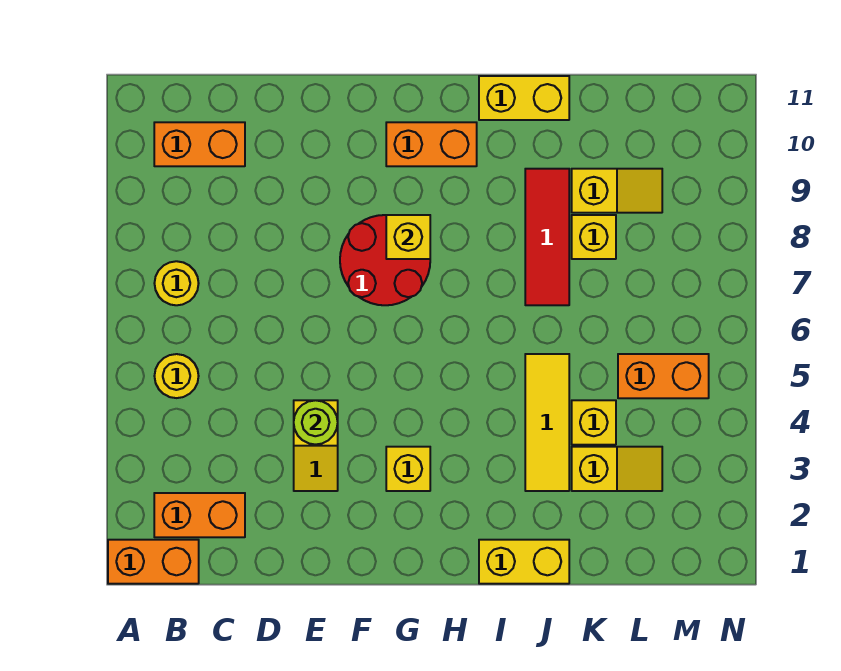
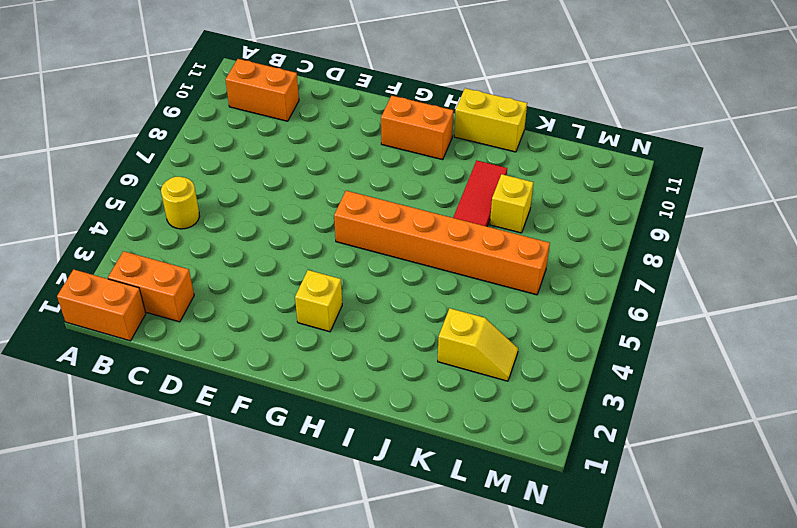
orange brick G6:L6 level 1 -> none
none -> yellow round brick B7 level 1
none -> yellow slope E3:E4 level 1 top 4
none -> red round brick F7:G8 level 1

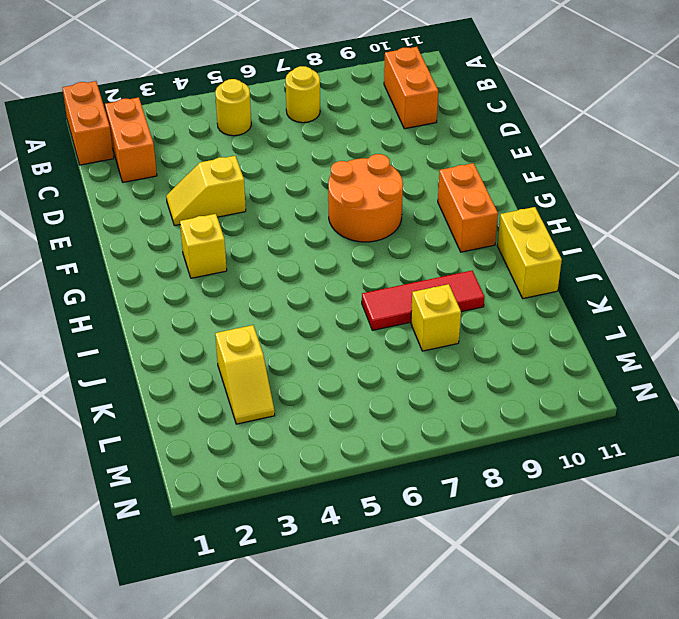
orange round brick F7:G8 level 1 -> red round brick F7:G8 level 1
none -> yellow brick I1:J1 level 1
none -> yellow tile J3:J5 level 1
none -> yellow brick K4 level 1

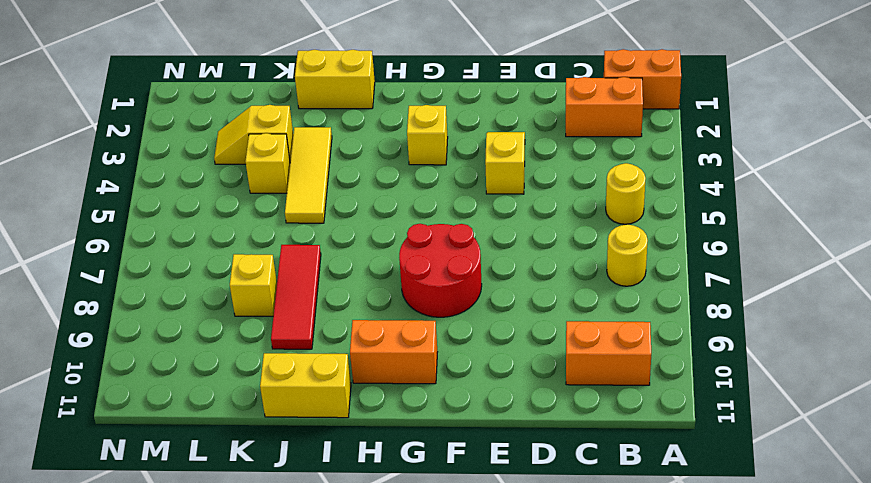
none -> yellow slope K9:L9 level 1 top K
none -> orange brick L5:M5 level 1
none -> lime round brick E4 level 2

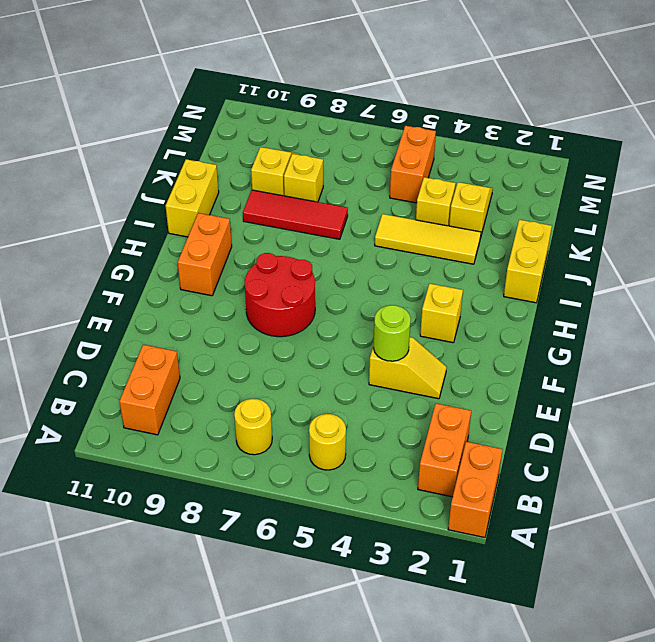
none -> yellow brick G8 level 2

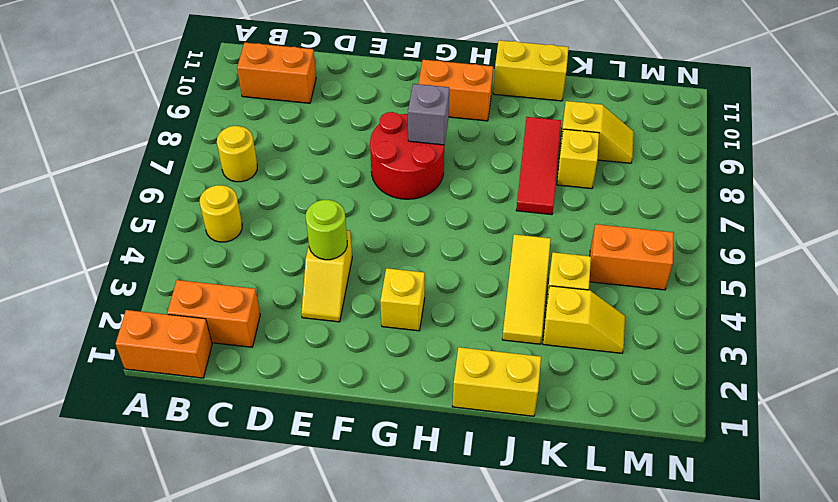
grey brick G8 level 2 -> yellow brick G8 level 2

